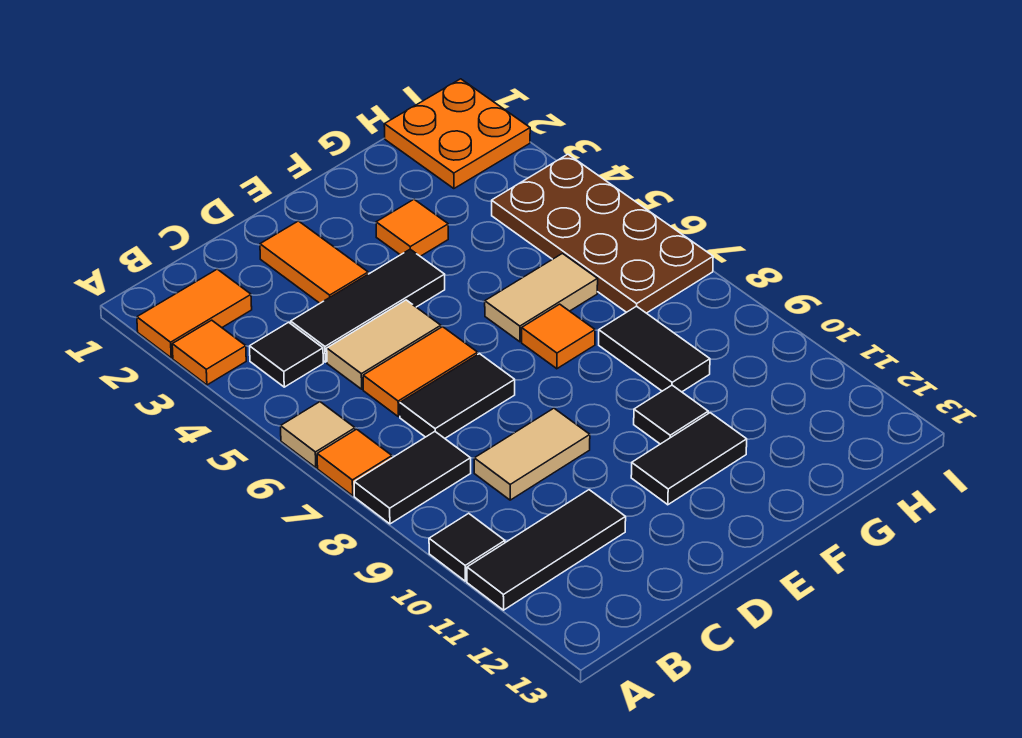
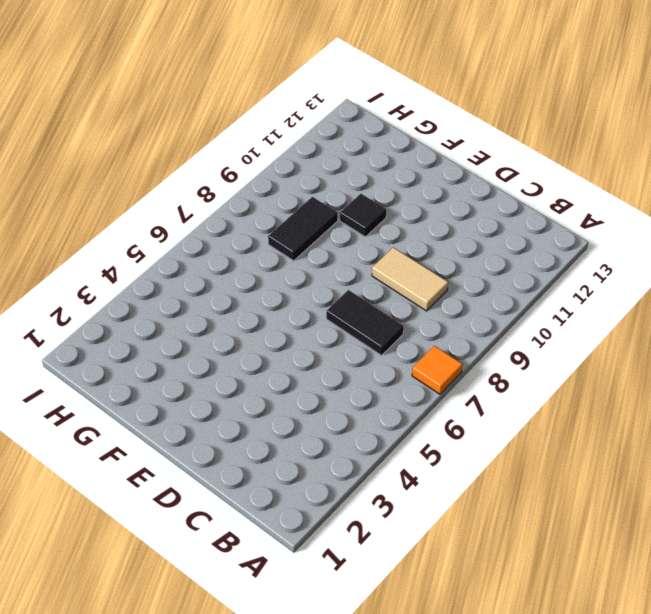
none -> orange tile A2:B2 level 1
none -> orange tile A3 level 1
none -> tan tile A6 level 1

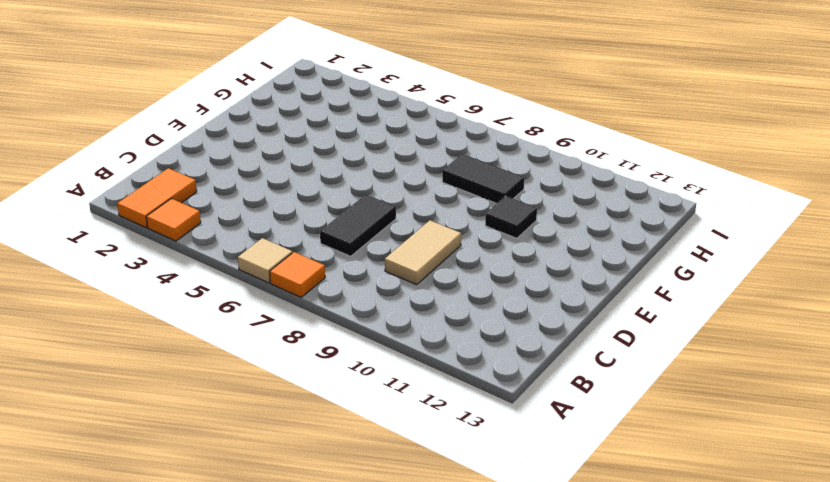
none -> black tile A8:B8 level 1
none -> black tile A10 level 1
none -> black tile A11:C11 level 1

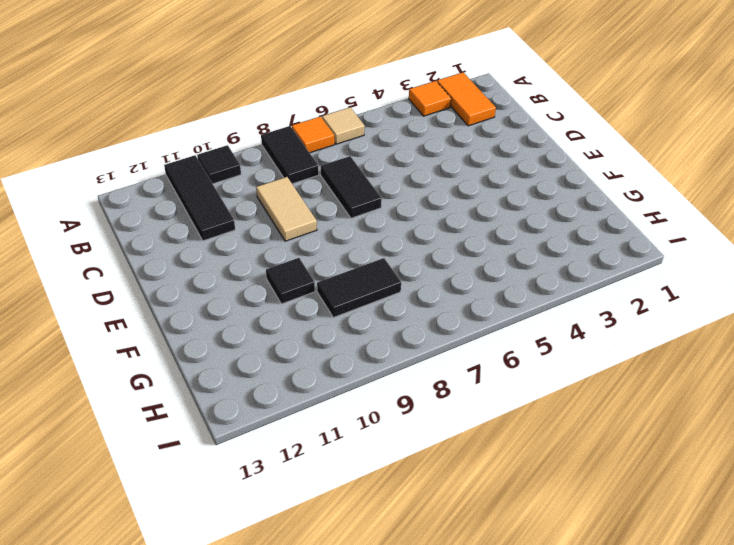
none -> black tile B4 level 1
none -> black tile C4:E4 level 1
none -> tan tile C5:D5 level 1

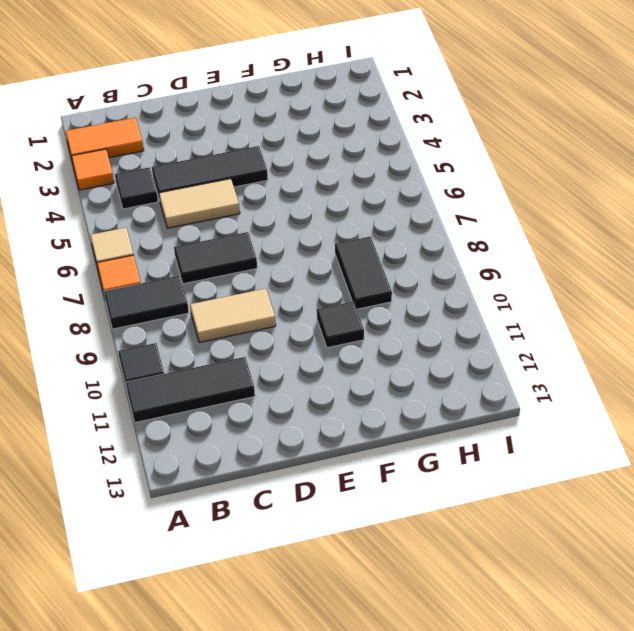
none -> orange tile C6:D6 level 1
none -> orange tile D2:D3 level 1
none -> black tile E11:F11 level 1

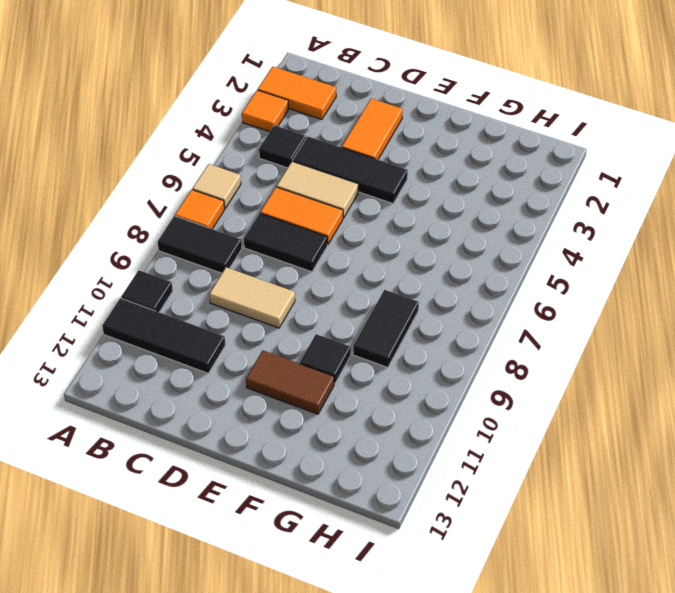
brown tile E11:F11 level 1 -> black tile E11:F11 level 1
none -> orange tile F3 level 1
none -> tan tile F6:G6 level 1
none -> orange tile F7 level 1

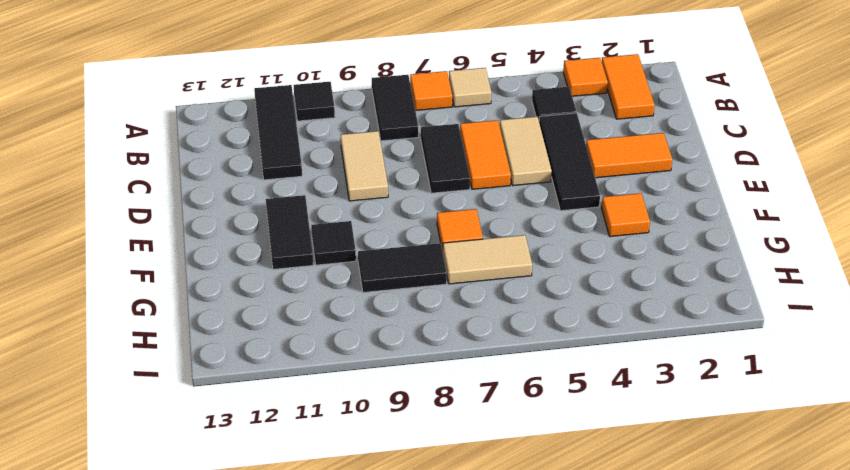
tan tile G6:G7 level 1 -> tan tile F6:G6 level 1
none -> orange plate H1:I2 level 1
none -> brown plate H4:I7 level 1

